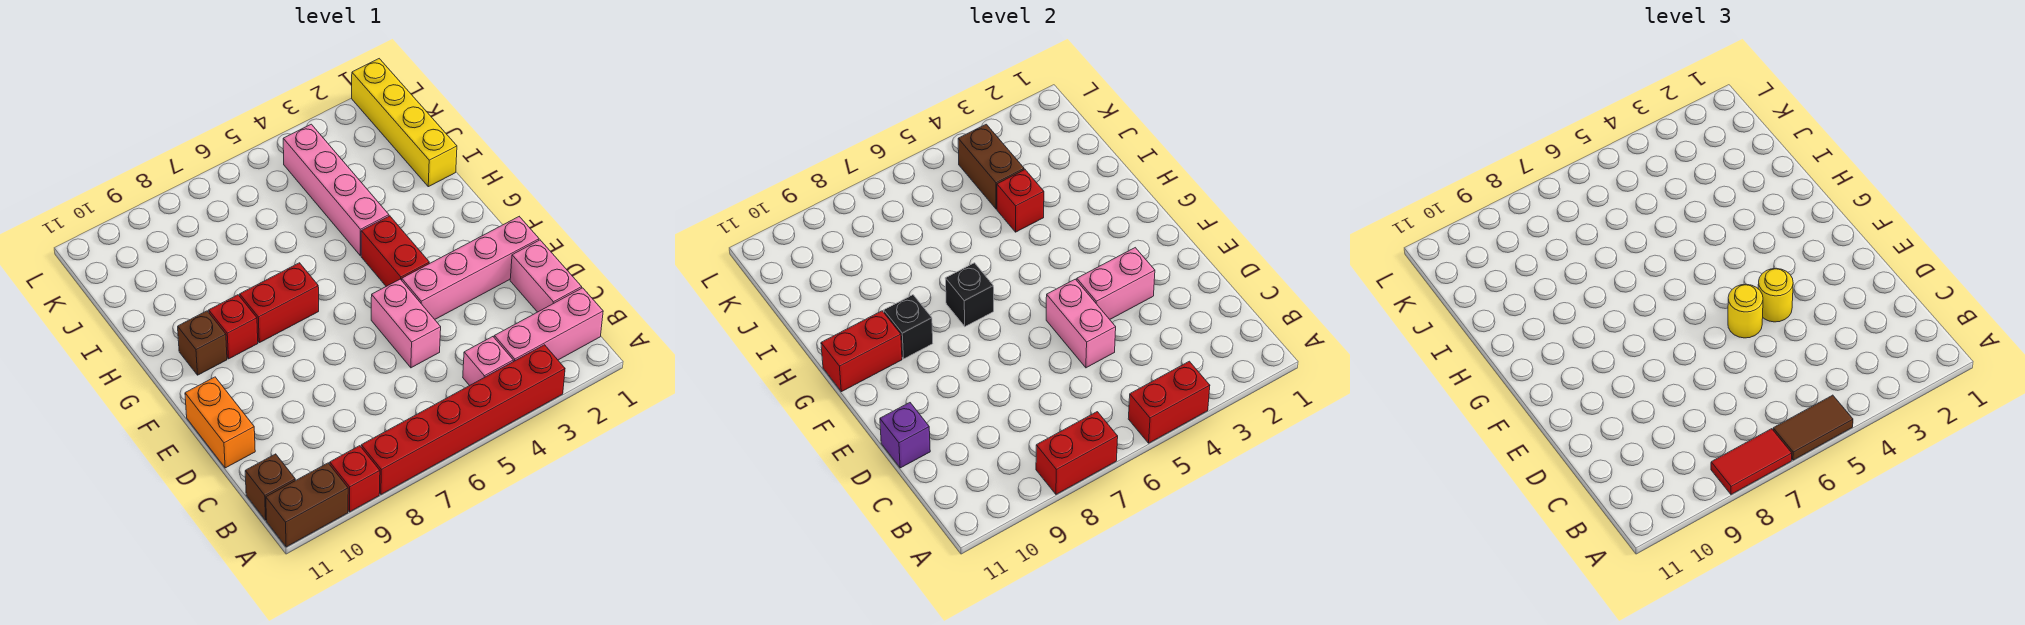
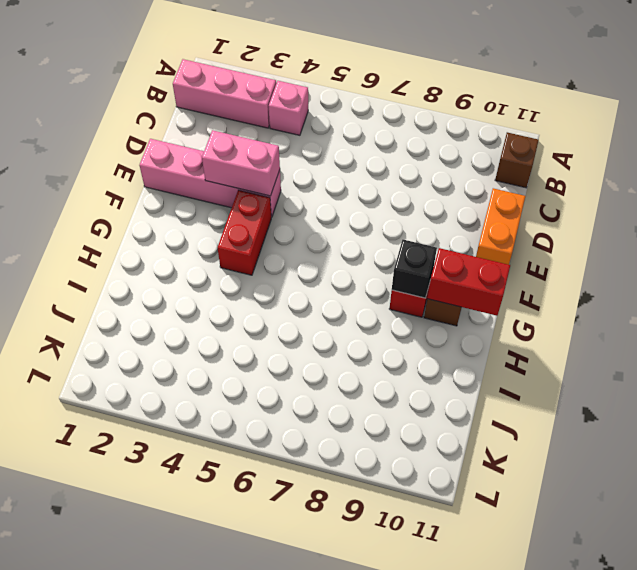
none -> red brick A3:A8 level 1
none -> red brick A9 level 1
none -> brown brick A10:A11 level 1
none -> pink brick C1:D1 level 1

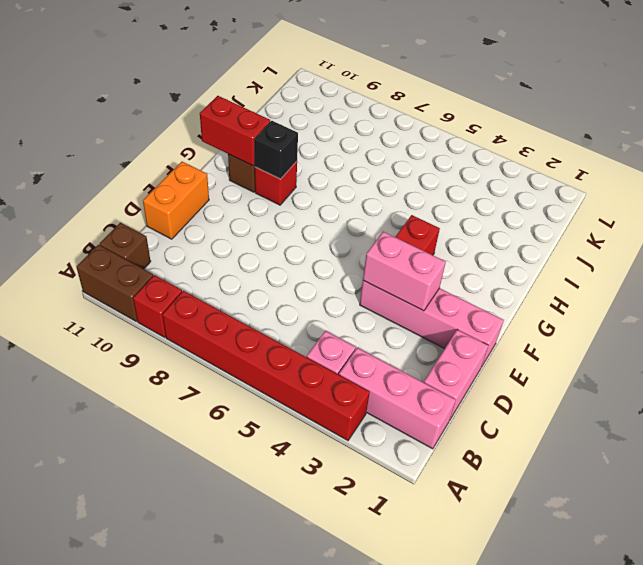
none -> pink brick D5:E5 level 1
none -> red brick G7:G8 level 1
none -> pink brick H4:K4 level 1
none -> yellow brick I1:L1 level 1

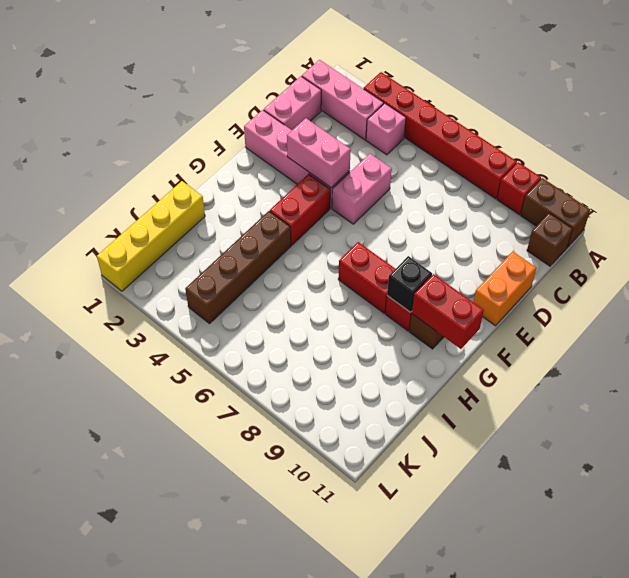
brown brick H4:K4 level 1 -> pink brick H4:K4 level 1
none -> red brick A4:A5 level 2
none -> red brick A7:A8 level 2
none -> pink brick D5:E5 level 2
none -> purple brick D11 level 2

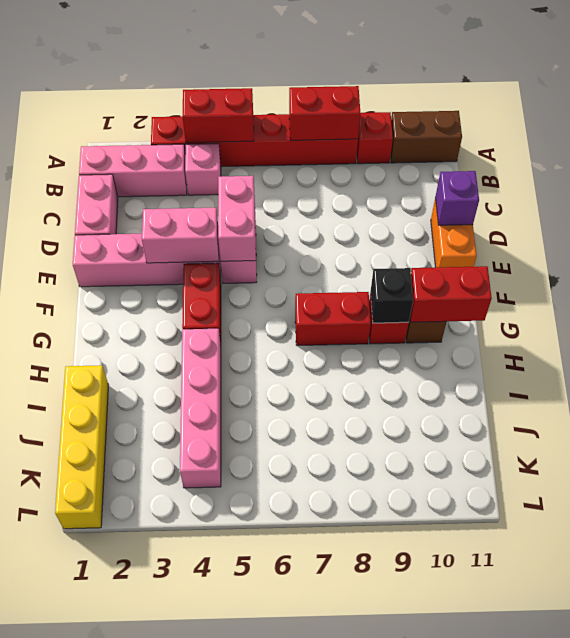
none -> brown brick B11 level 1
none -> black brick G7 level 2
none -> red brick I4 level 2
none -> brown brick J4:K4 level 2

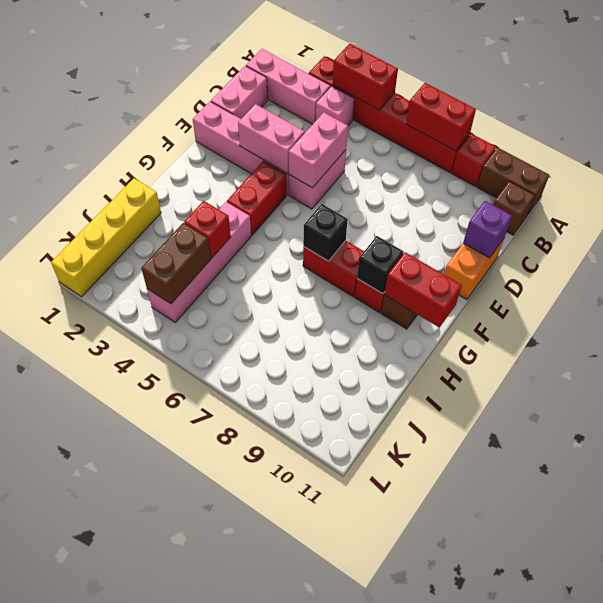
none -> brown tile A5:A6 level 3
none -> red tile A7:A8 level 3
none -> yellow round brick E4 level 3
none -> yellow round brick E5 level 3

